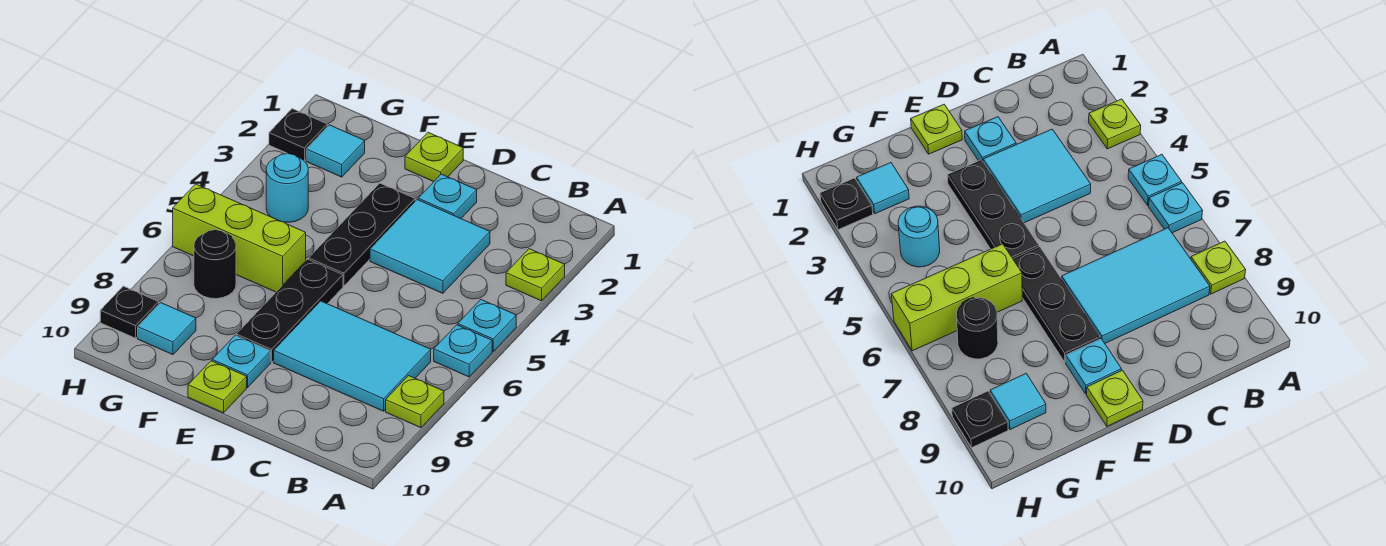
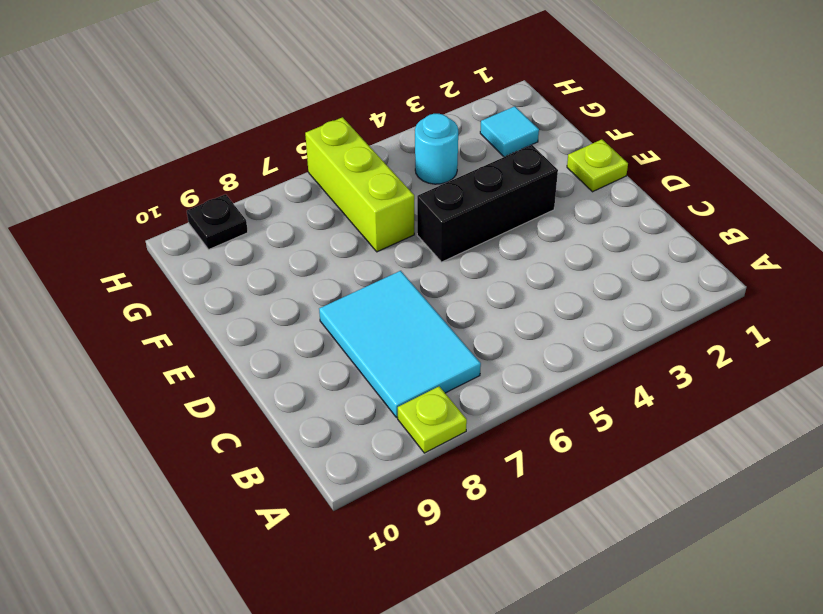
black brick E3:E5 level 1 -> black plate E3:E5 level 1
none -> lime plate A3 level 1
none -> cyan plate A5 level 1
none -> cyan plate A6 level 1

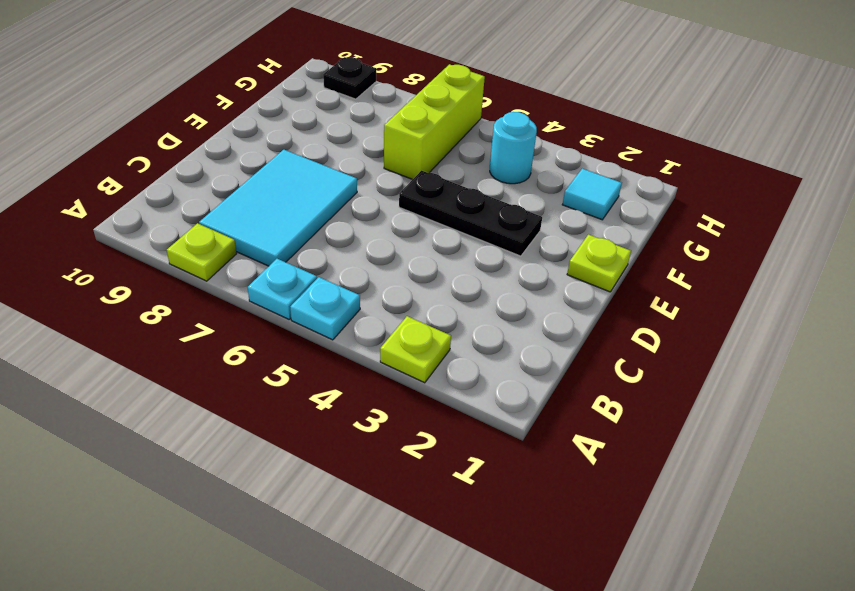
none -> cyan tile C3:D4 level 1
none -> cyan plate D2 level 1
none -> black plate E6:E8 level 1

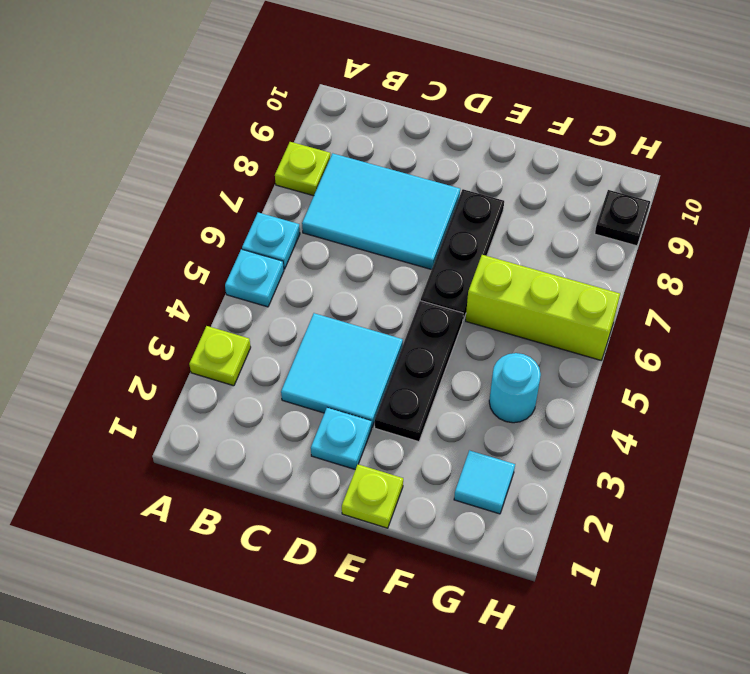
none -> cyan plate E9 level 1
none -> lime plate E10 level 1
none -> black round brick G7 level 1

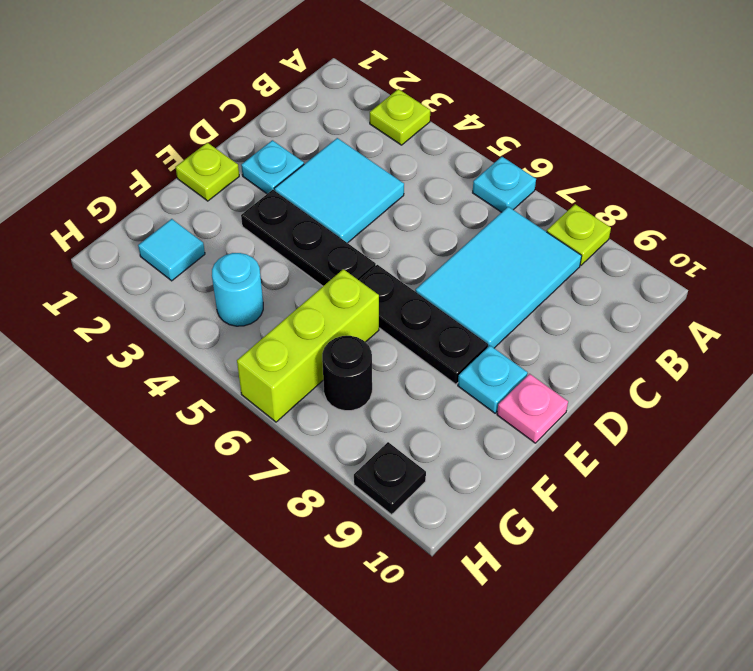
pink plate E10 level 1 -> lime plate E10 level 1
none -> cyan plate A5 level 1
none -> cyan tile G9 level 1
none -> black plate H2 level 1

